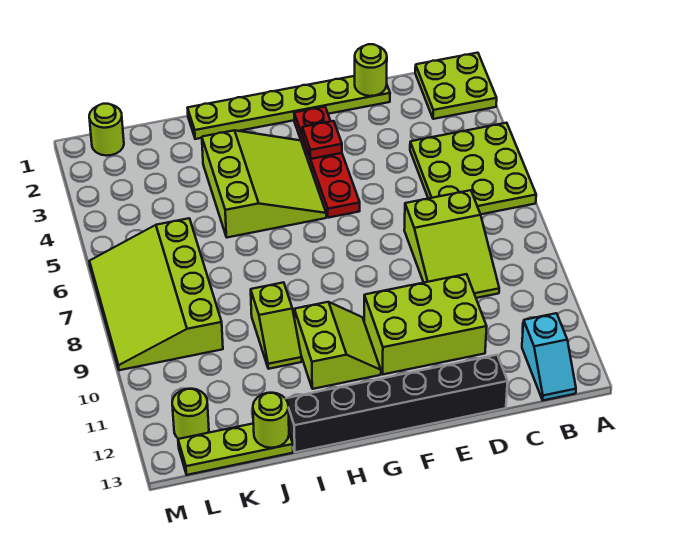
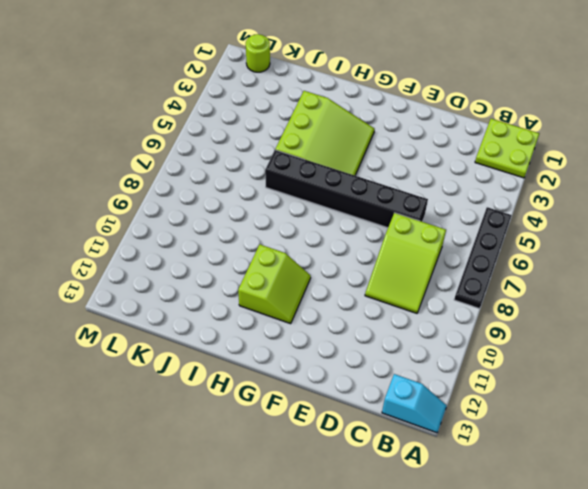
black plate A5:A8 level 1 -> lime plate A4:C6 level 1
cyan slope A13:B13 level 1 top B -> cyan slope B12:B13 level 1 top 12
black brick D6:I6 level 1 -> black brick D13:I13 level 1
none -> lime plate D1:I1 level 1
none -> lime brick D10:F11 level 1
none -> red plate F2:F5 level 1

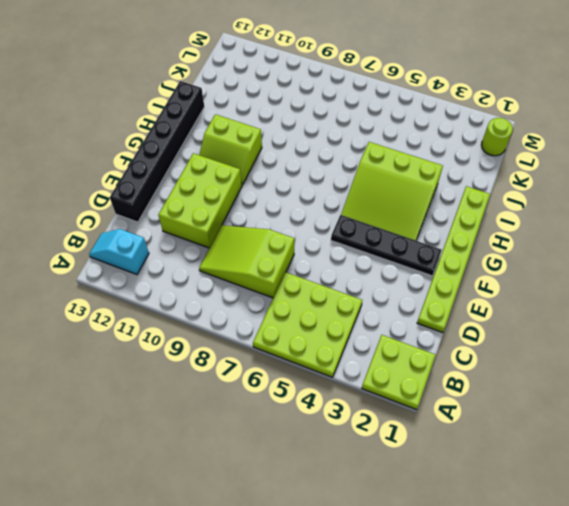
black plate F2:F5 level 1 -> red plate F2:F5 level 1
none -> lime slope I9:I10 level 1 top 9
none -> lime plate J13:L13 level 1
none -> lime slope K6:M9 level 1 top K

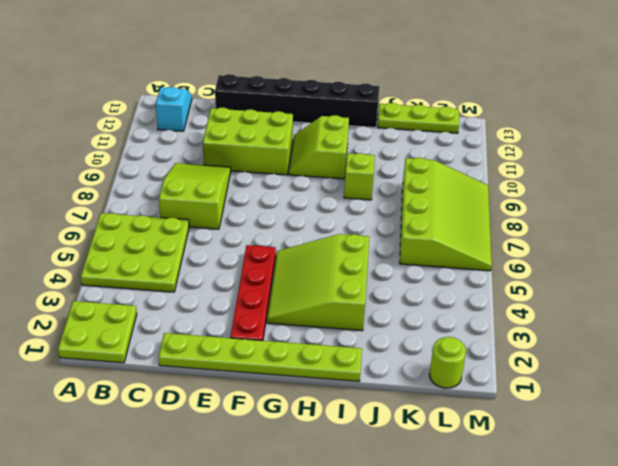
none -> lime round brick L12 level 1
none -> lime round brick D1 level 2
none -> red plate F3 level 2

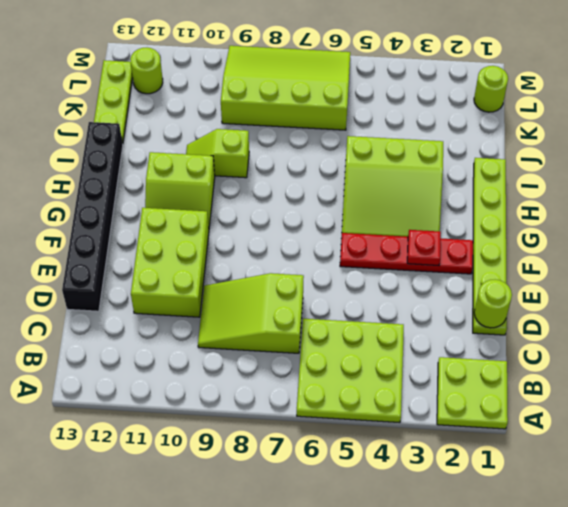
none -> cyan slope B12:B13 level 1 top 12
none -> lime round brick J13 level 2

